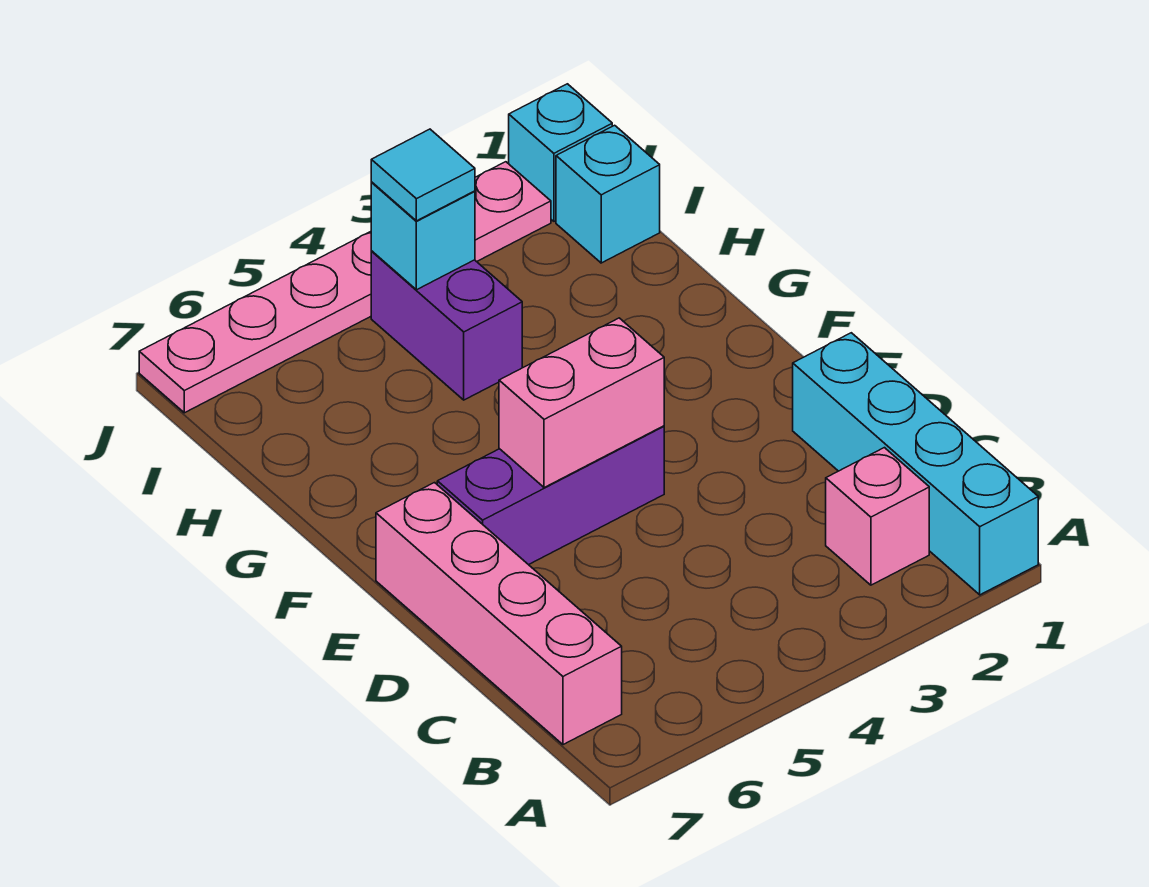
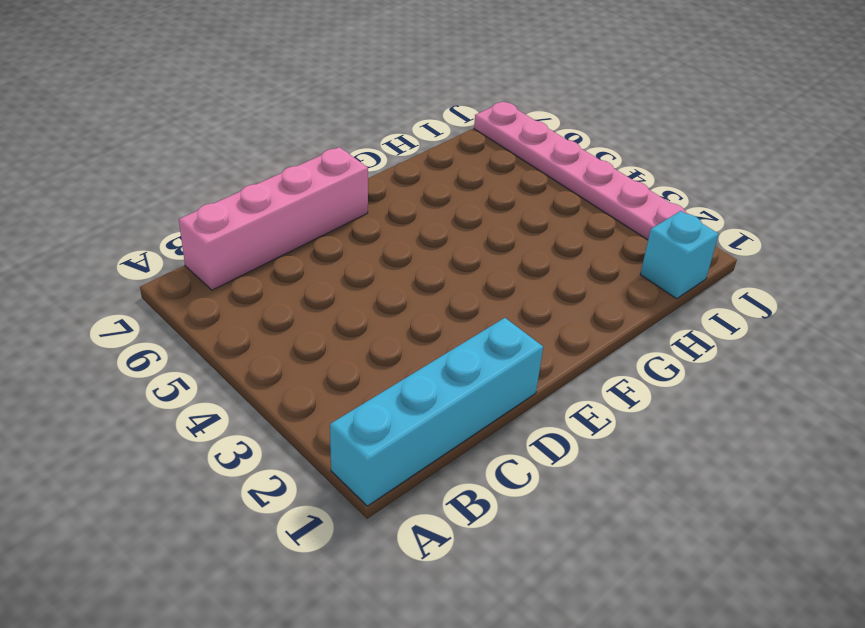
none -> pink brick B2 level 1
none -> purple brick E4:E6 level 1

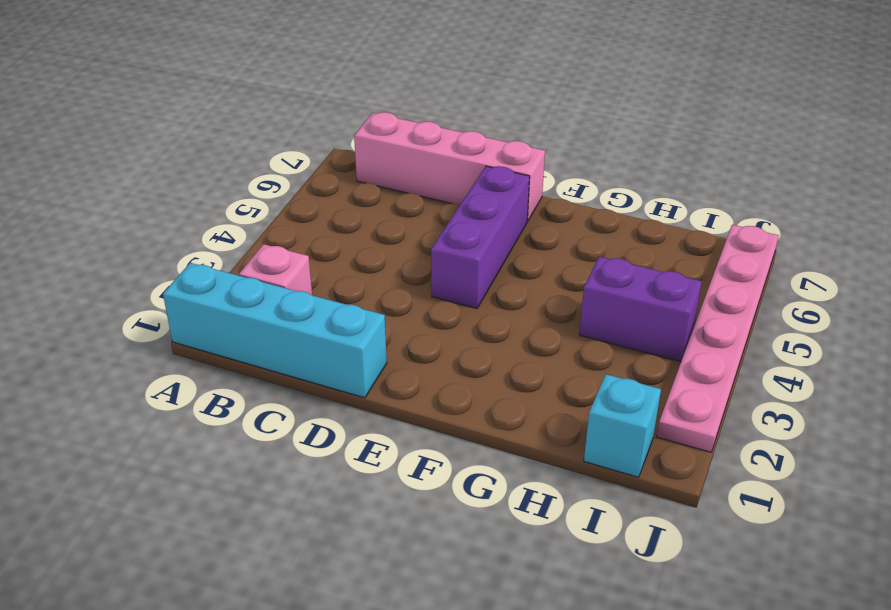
none -> cyan brick J1 level 1
none -> pink brick E4:E5 level 2

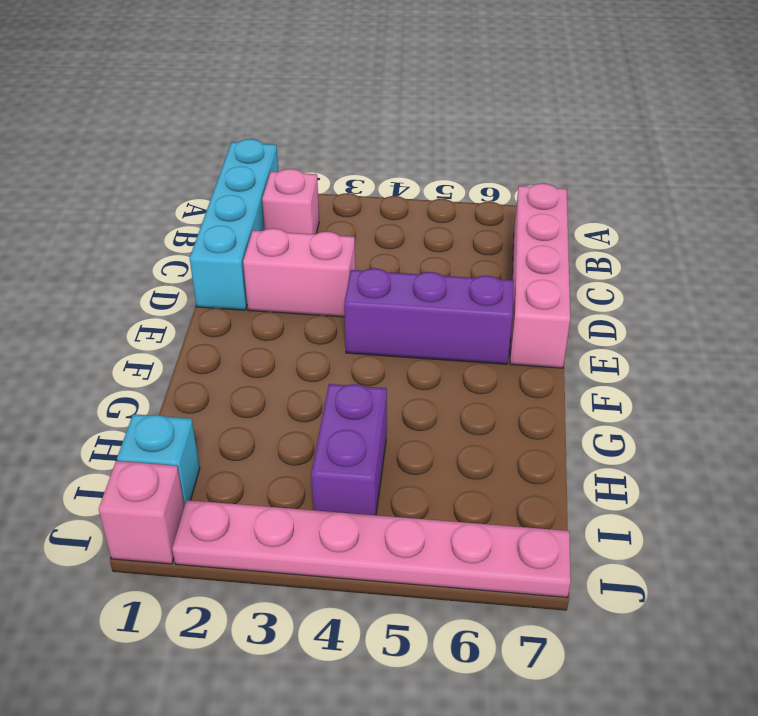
pink brick D2:D3 level 1 -> pink brick E4:E5 level 2
pink brick J1 level 1 -> cyan brick J1 level 1
none -> cyan brick I4 level 2
none -> cyan tile I4 level 3

